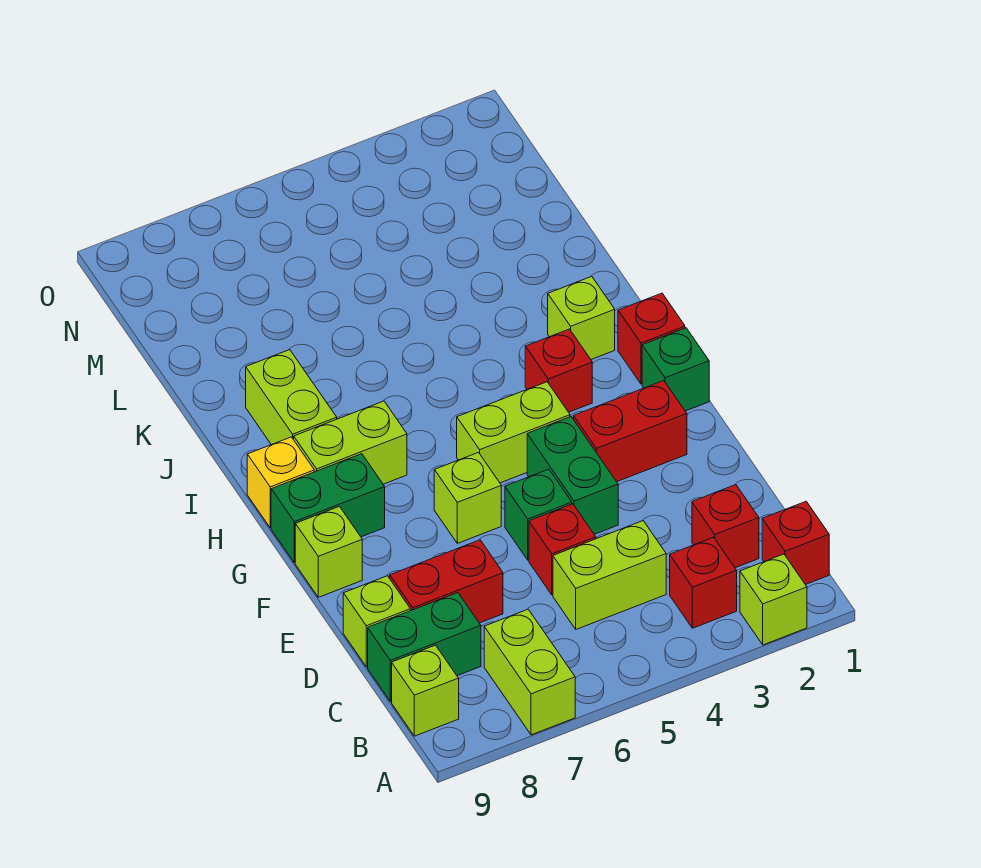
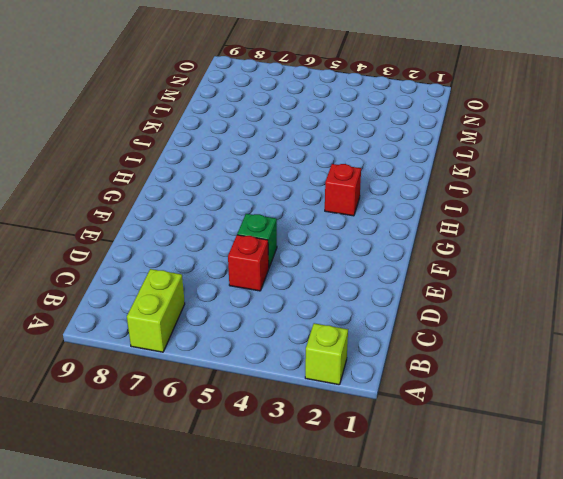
none -> red brick B1 level 1
none -> red brick B3 level 1
none -> lime brick B9 level 1

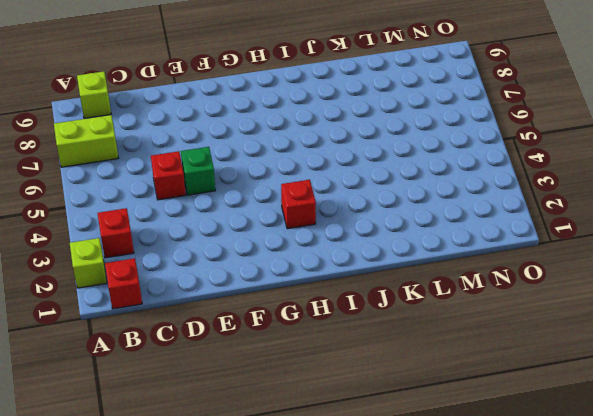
none -> red brick C2 level 1
none -> lime brick C4:C5 level 1
none -> green brick C8:C9 level 1

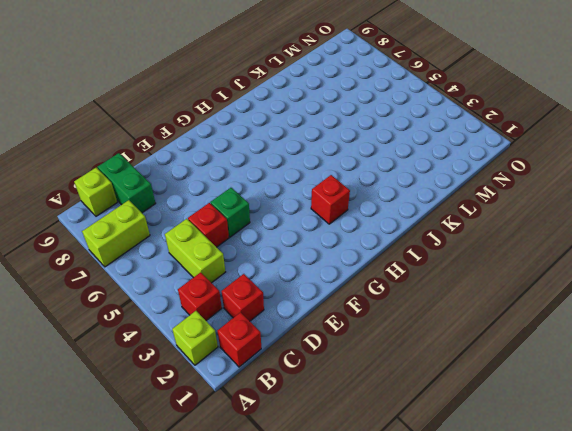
none -> red brick D7:D8 level 1
none -> lime brick D9 level 1
none -> green brick E4:F4 level 1

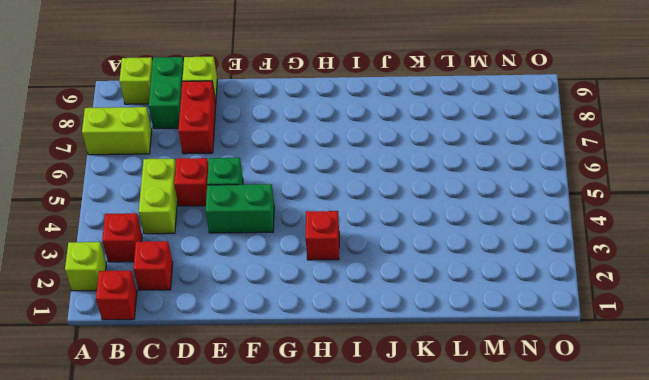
none -> red brick F2:F3 level 1
none -> lime brick F6 level 1
none -> lime brick F9 level 1

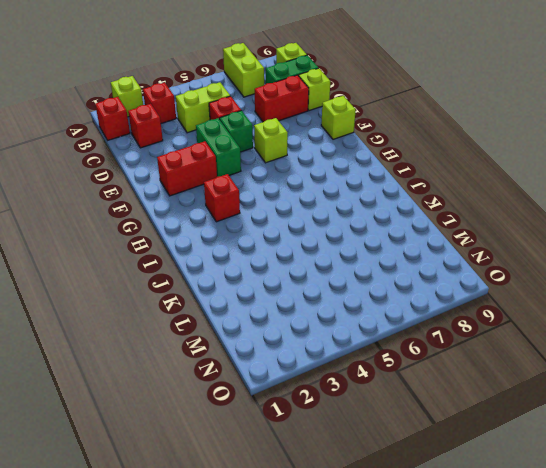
none -> green brick G1 level 1
none -> lime brick G4:G5 level 1
none -> green brick G8:G9 level 1

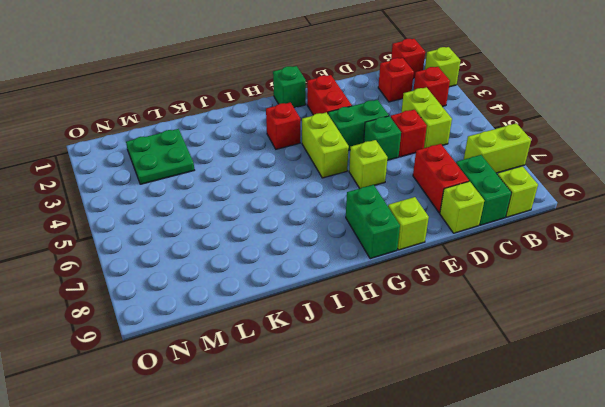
green plate L2:M3 level 1 -> none
none -> red brick H1 level 1
none -> lime brick H7:H8 level 1
none -> yellow brick H9 level 1

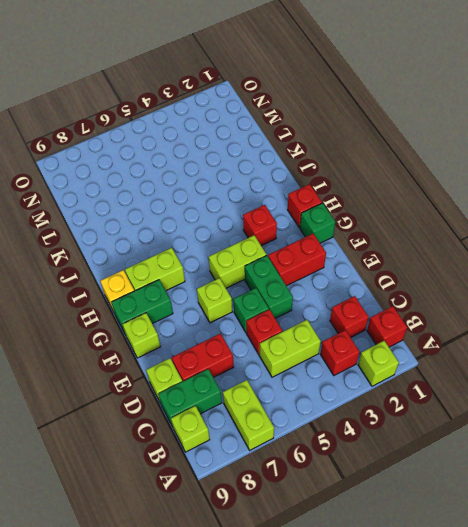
none -> lime brick I2 level 1
none -> lime brick I8:J8 level 1

